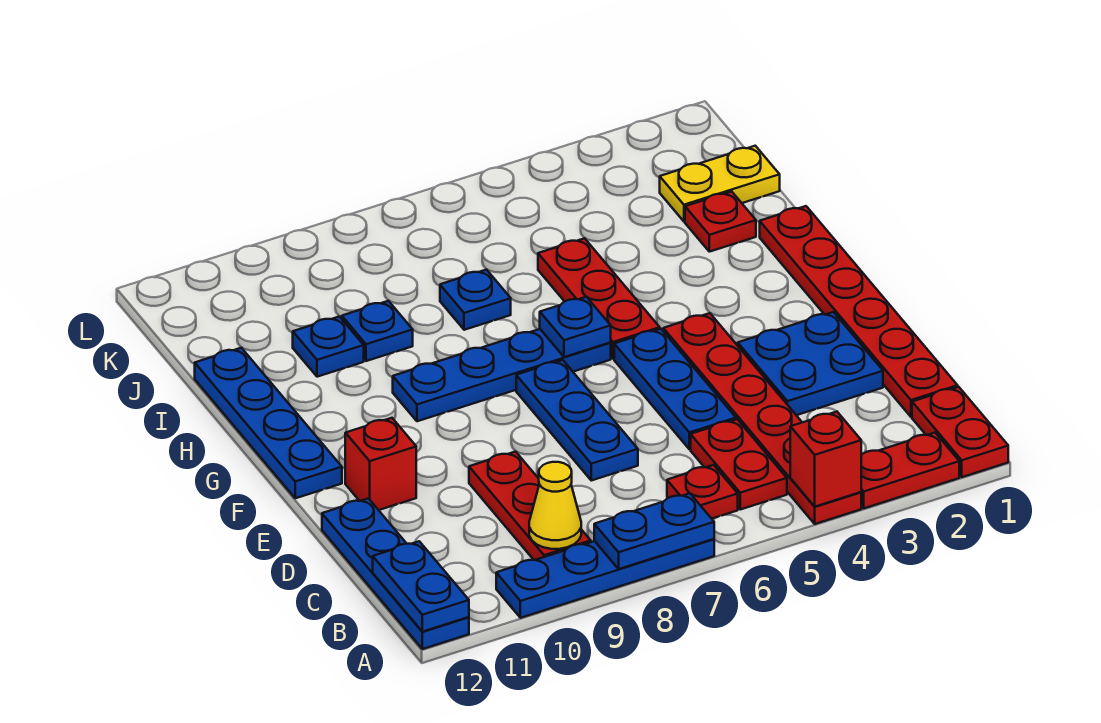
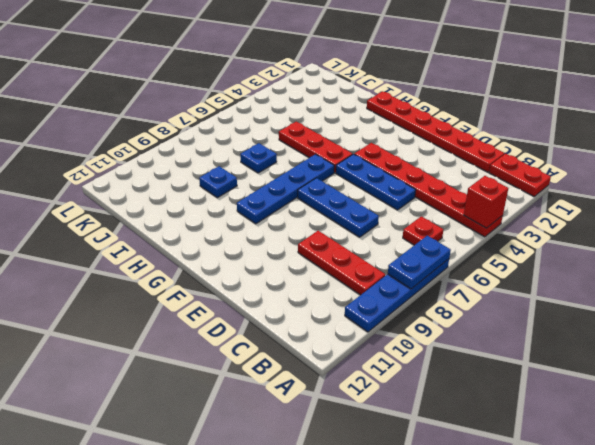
none -> red plate A2:A3 level 1
none -> blue plate A12:D12 level 1
none -> red plate B5:C5 level 1

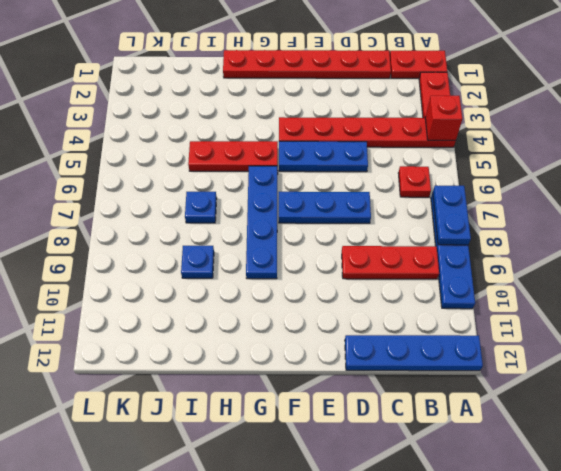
none -> red plate B5:C5 level 1
none -> blue plate D2:E3 level 1
none -> red brick E11 level 1

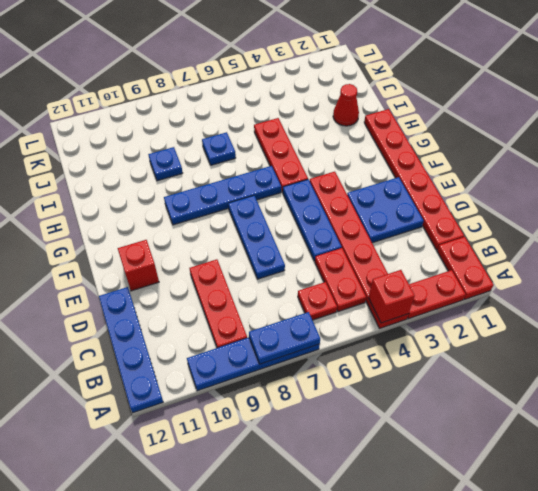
red cone I2 level 1 -> red plate I2 level 1
none -> blue plate F12:I12 level 1
none -> blue plate I10 level 1
none -> yellow plate J1:J2 level 1

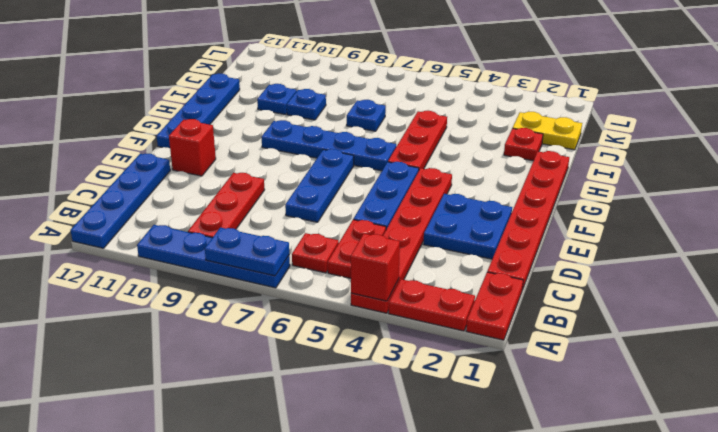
none -> blue plate A12:B12 level 2
none -> yellow cone B9 level 2
none -> blue plate G6 level 2

